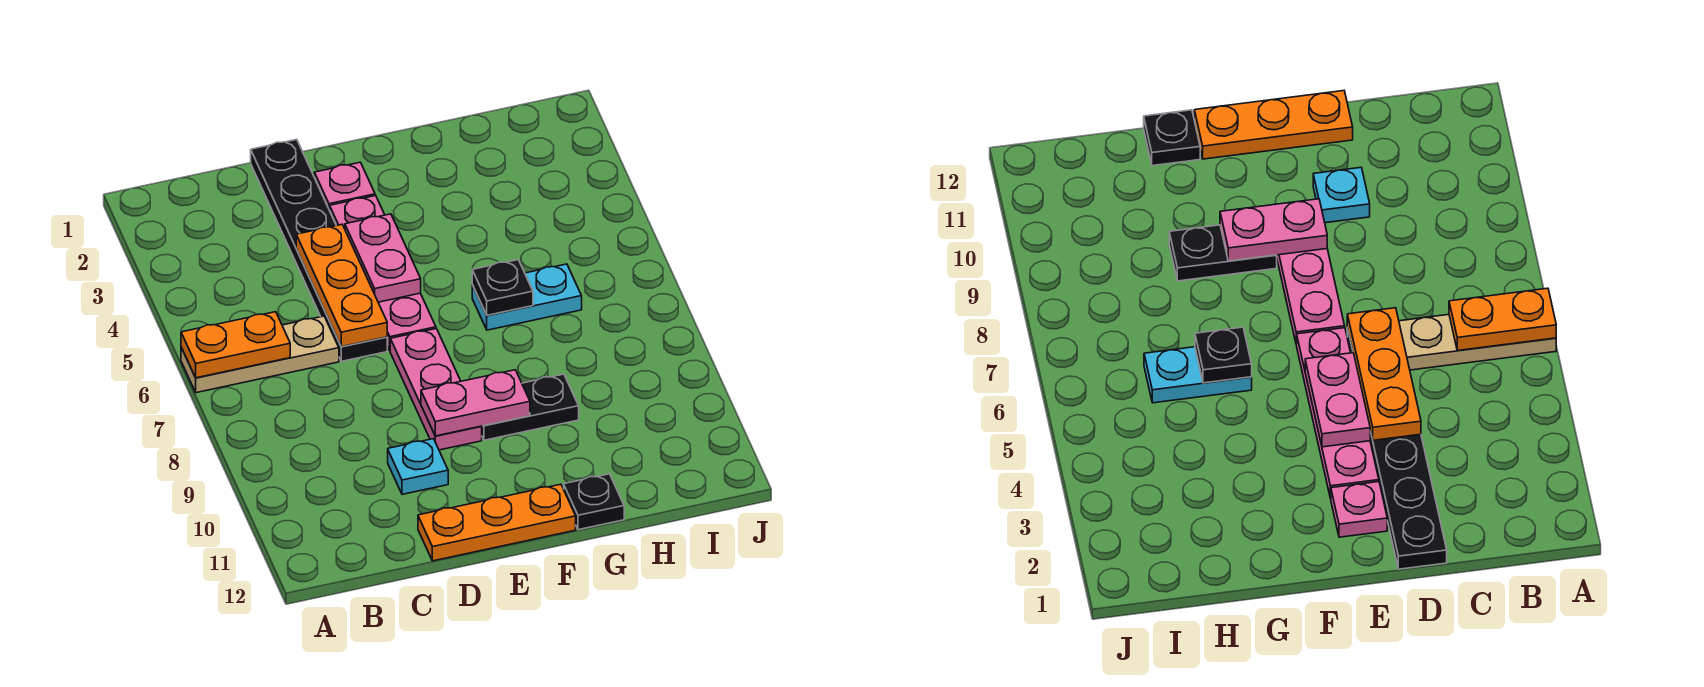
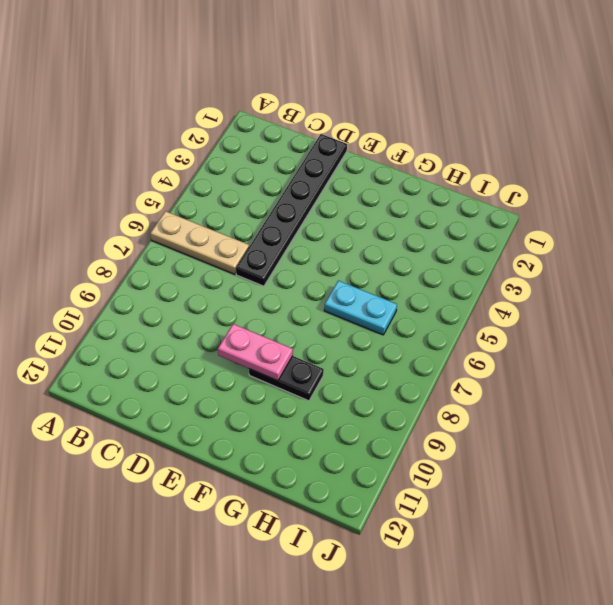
none -> cyan plate D10 level 1
none -> orange plate D12:F12 level 1
none -> pink plate E2 level 1

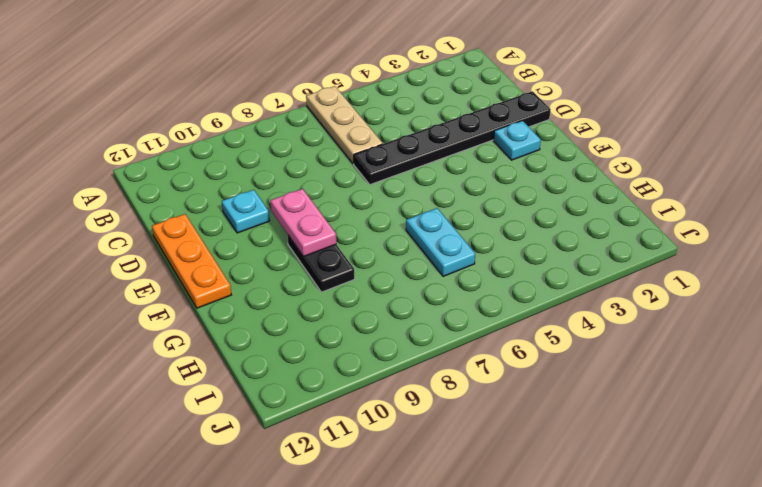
cyan plate E2 level 1 -> pink plate E2 level 1
none -> pink plate E3:E6 level 1
none -> pink plate E7:E9 level 1
none -> black plate G12 level 1

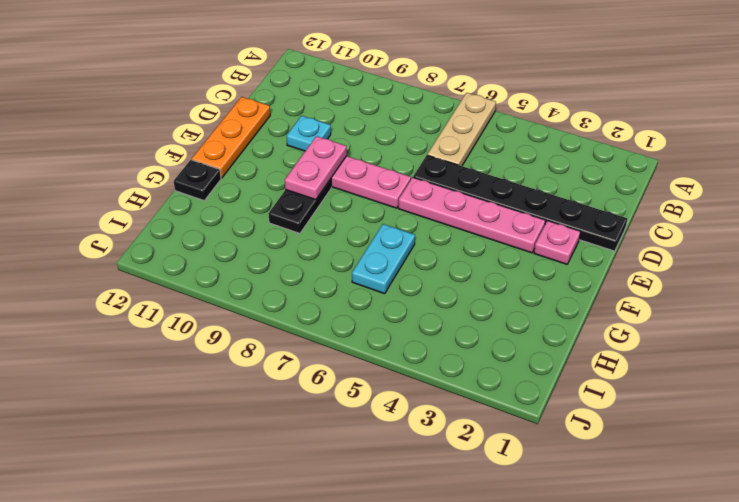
none -> orange plate A6:B6 level 2
none -> orange plate D4:D6 level 2
none -> pink plate E4:E5 level 2

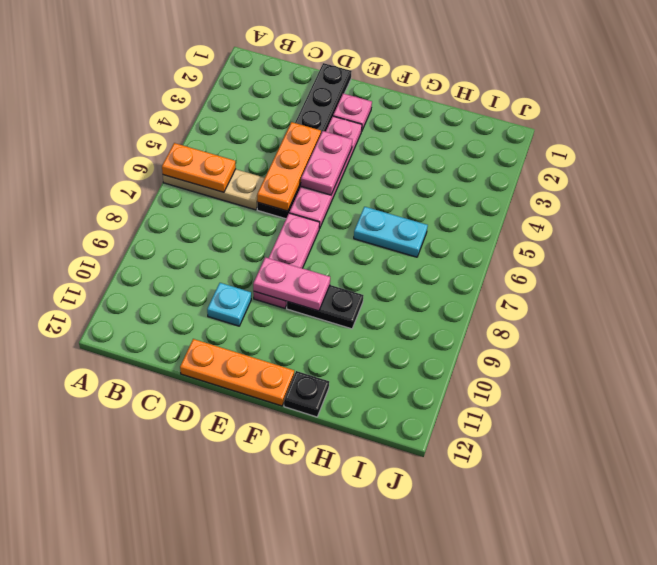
none -> black plate G6 level 2

